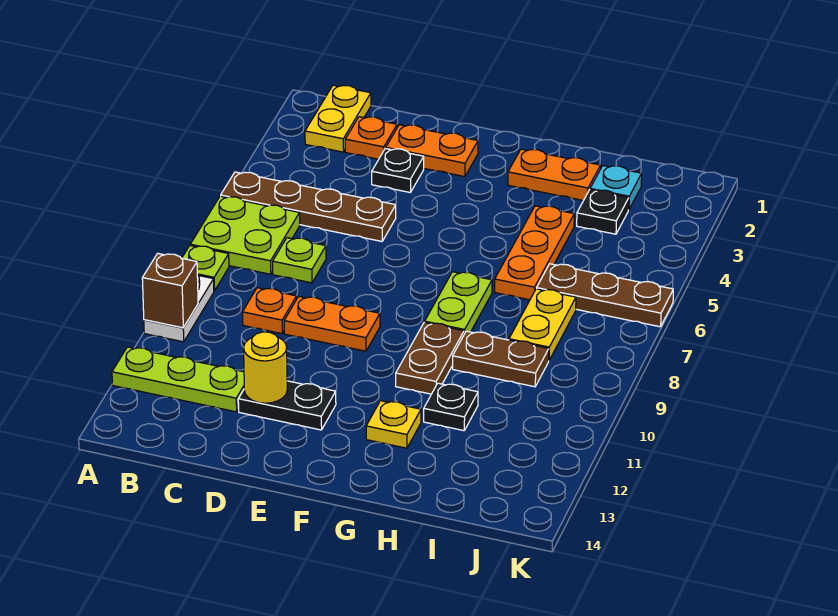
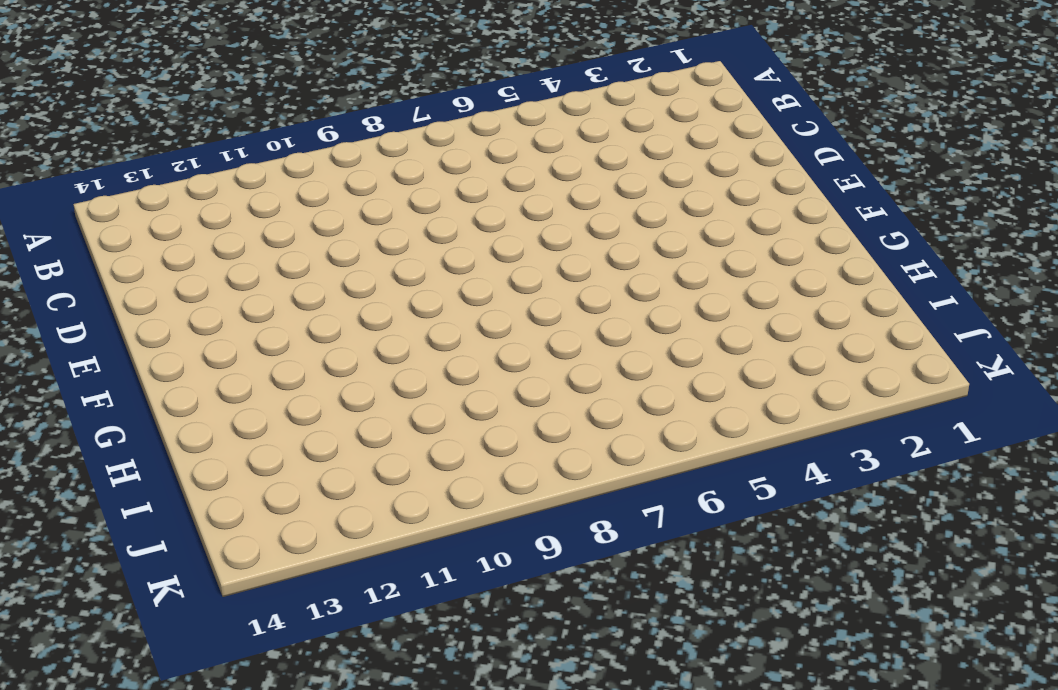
none -> brown plate A5:D5 level 1
none -> lime plate A6:B7 level 1
none -> lime plate A8 level 1

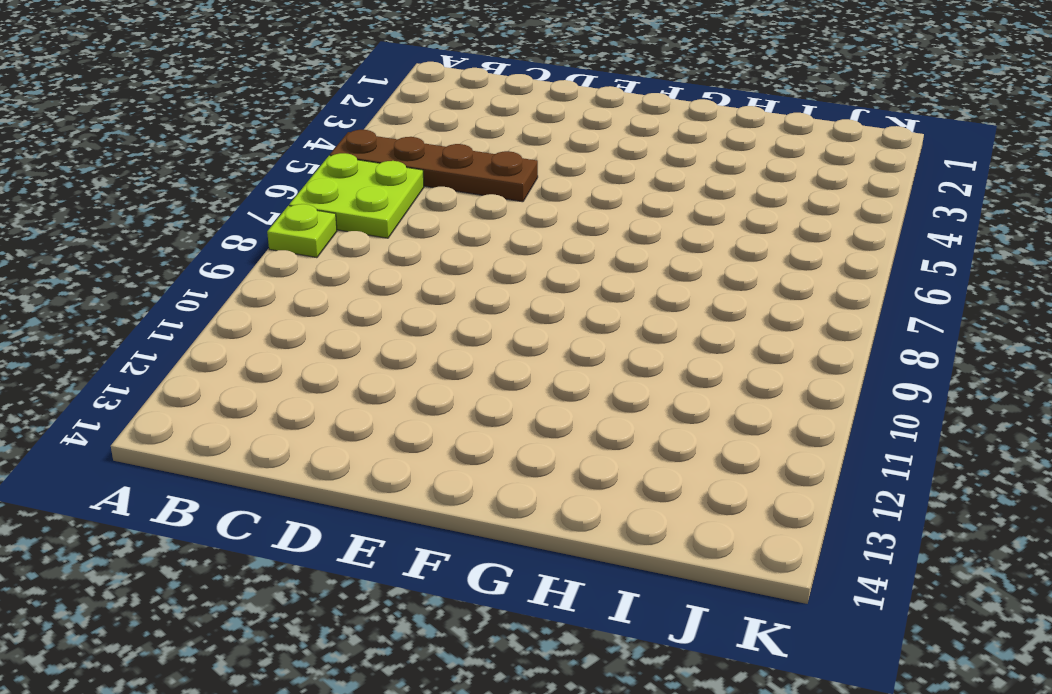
none -> white plate A9:A10 level 1
none -> lime plate A12:C12 level 1
none -> yellow plate B1:B2 level 1

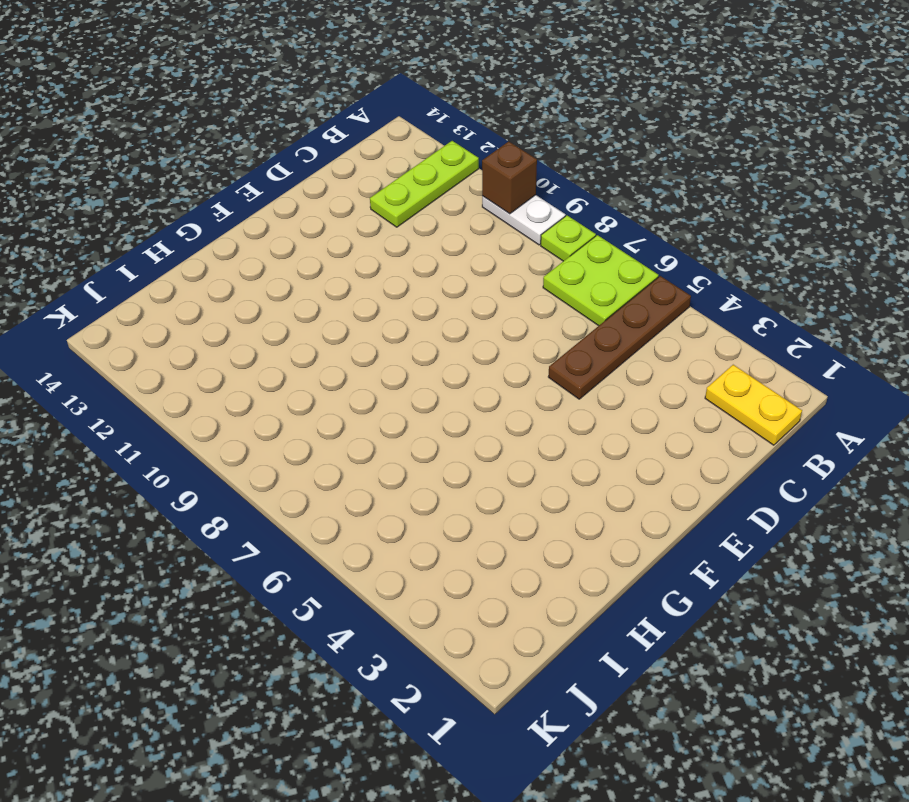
none -> orange plate C2 level 1
none -> lime plate C7 level 1
none -> orange plate C9 level 1

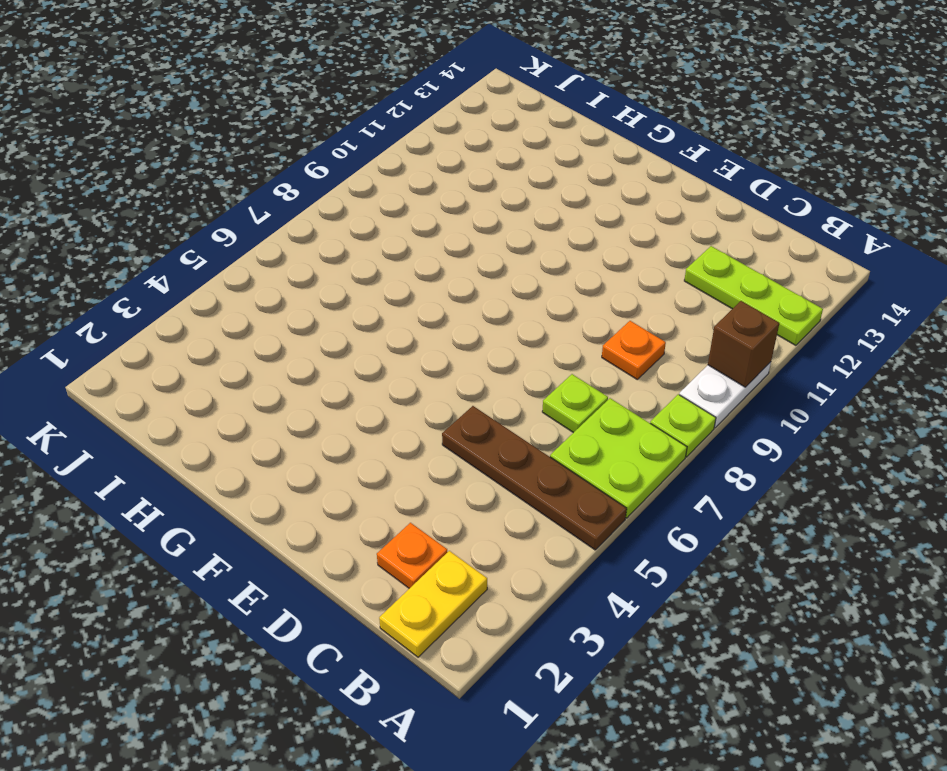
none -> orange plate D2:E2 level 1
none -> black plate D3 level 1
none -> orange plate D9:E9 level 1

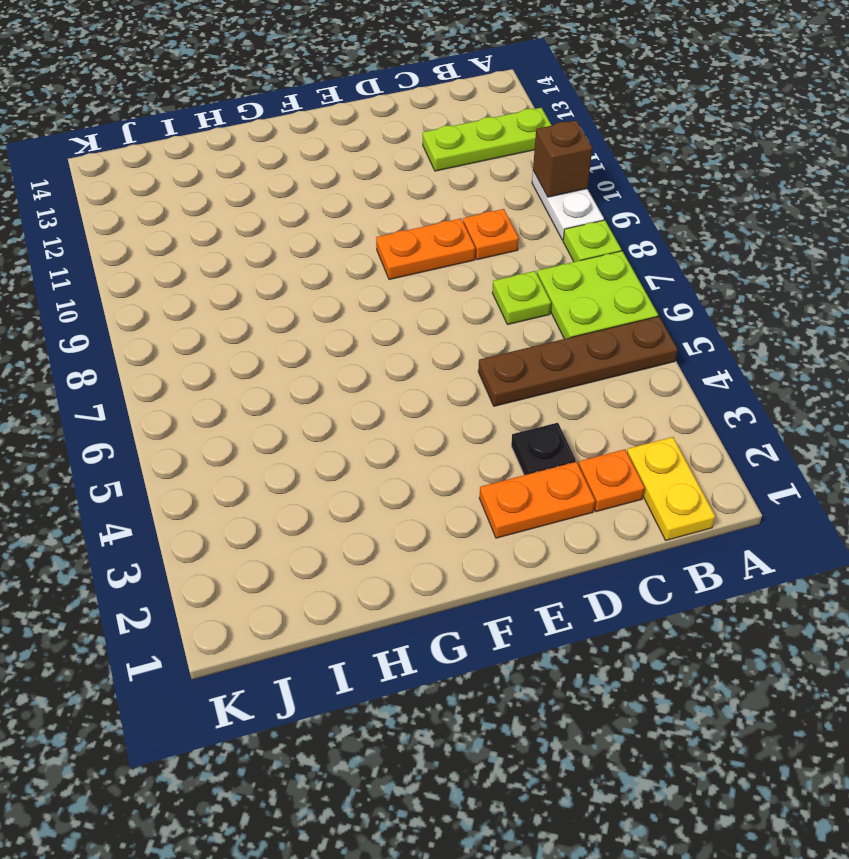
none -> black plate D12:E12 level 1
none -> orange plate G2:H2 level 1
none -> lime plate G7:G8 level 1

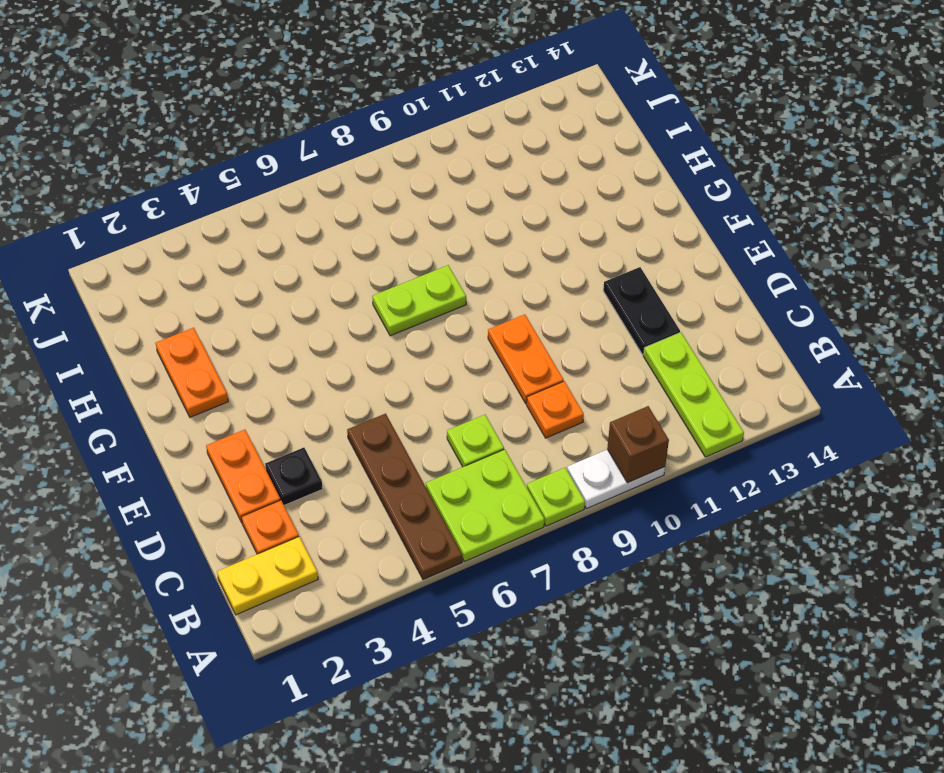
none -> brown plate G9:G10 level 1
none -> yellow plate G12 level 1
none -> orange plate H4:H6 level 1

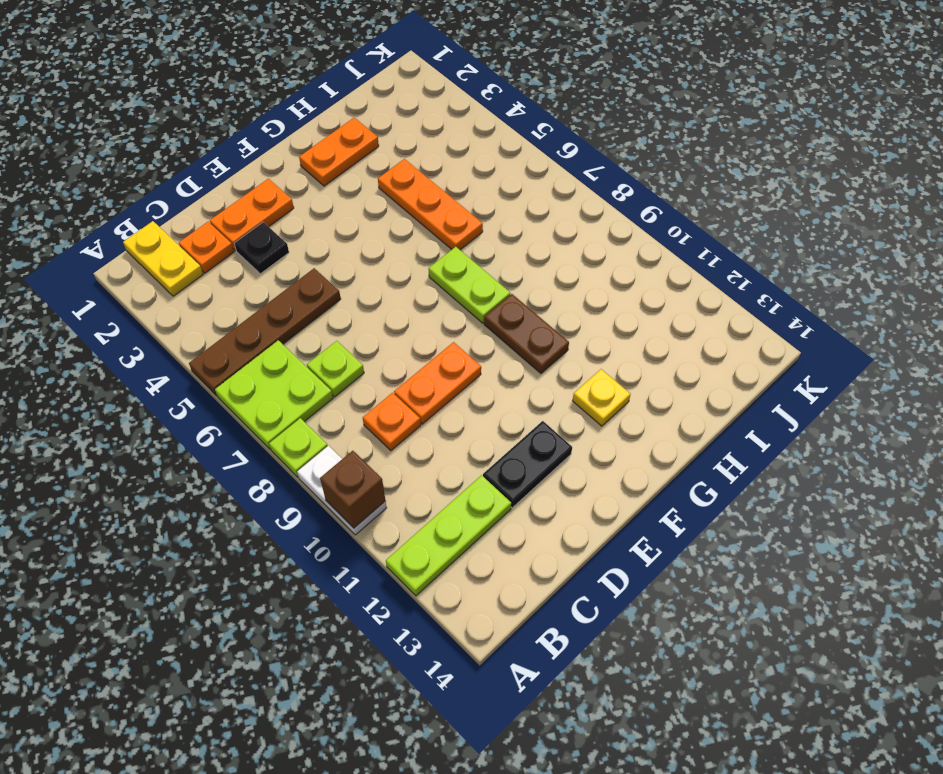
none -> brown plate H9:I9 level 1
none -> black plate H11 level 1
none -> cyan plate I2 level 1

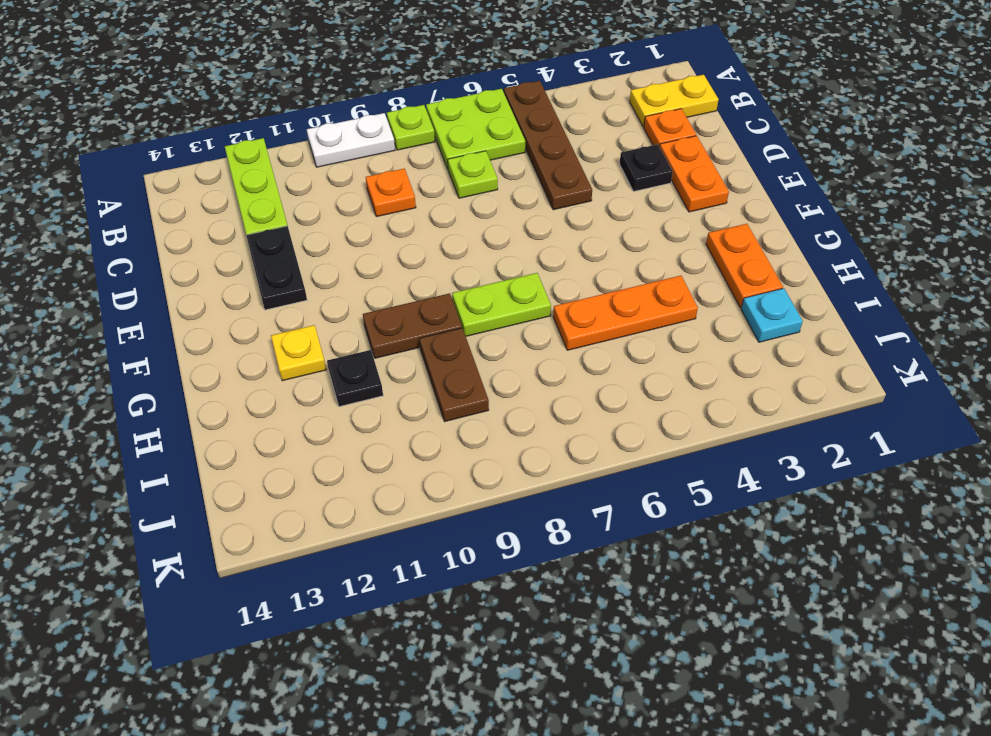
none -> orange plate D9:E9 level 1
none -> black plate I3 level 1
none -> brown plate I6:K6 level 1

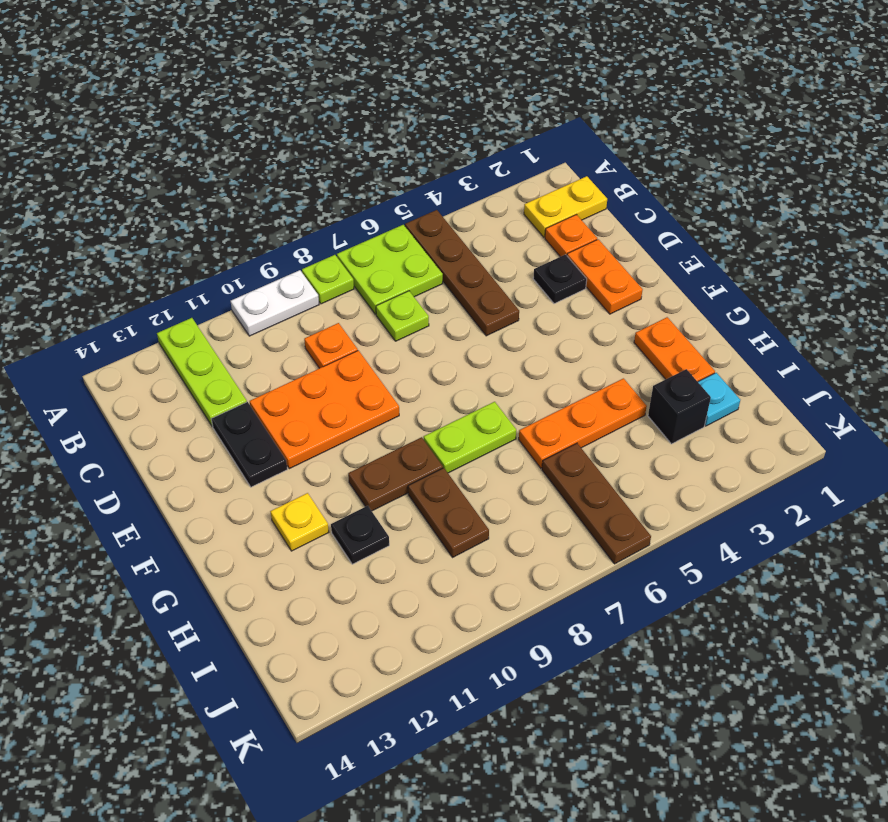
orange plate D9:E11 level 1 -> orange plate D9:E9 level 1
black brick I3 level 1 -> black plate I3 level 1
none -> yellow plate I7:I8 level 1
none -> brown brick A10 level 2
none -> yellow round brick D12 level 2

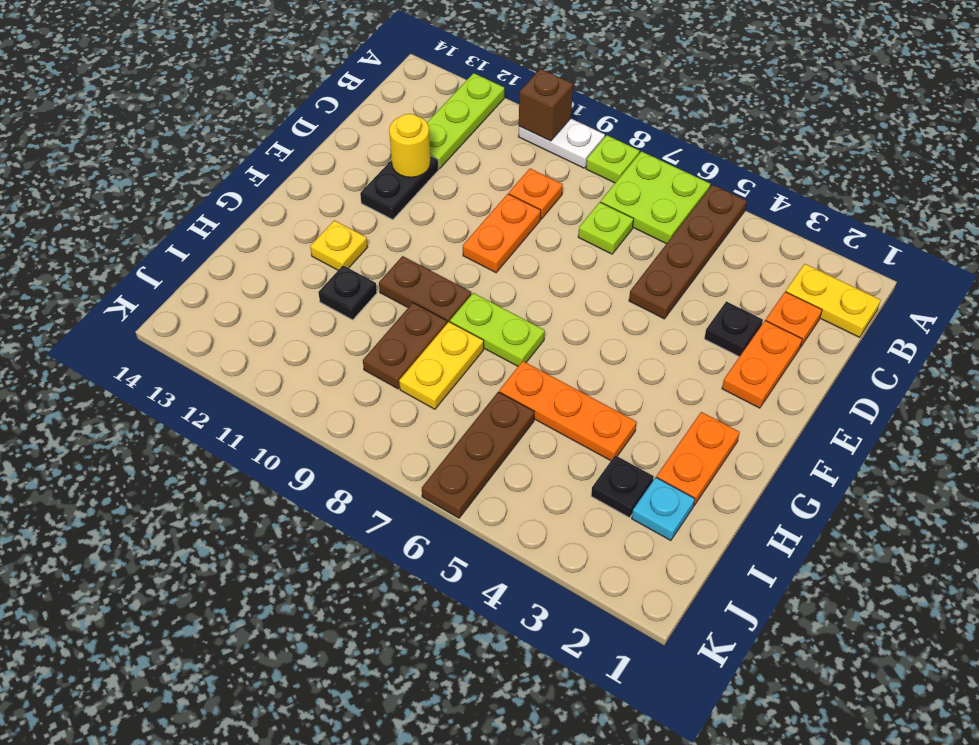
yellow plate H8:I8 level 1 -> yellow plate I7:I8 level 1

